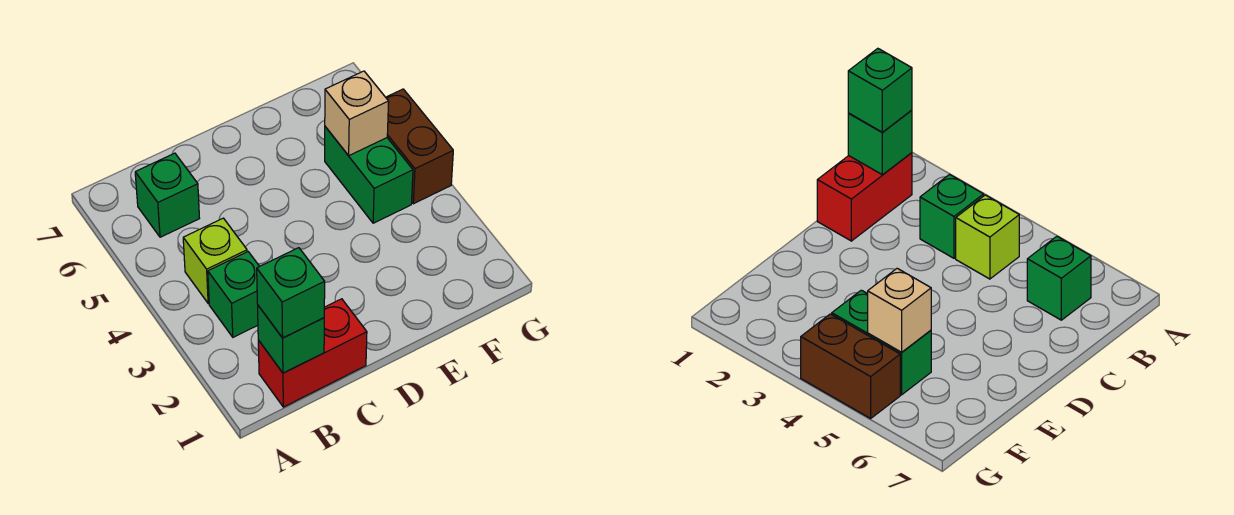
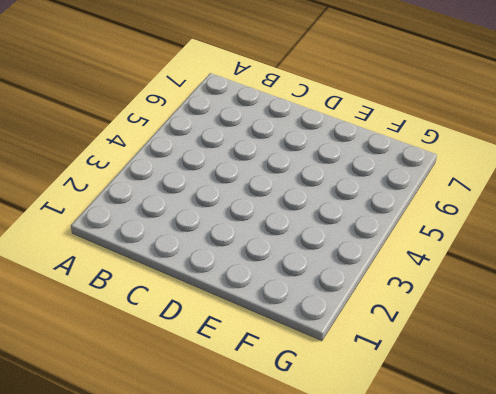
none -> red brick B1:C1 level 1
none -> green brick B3 level 1

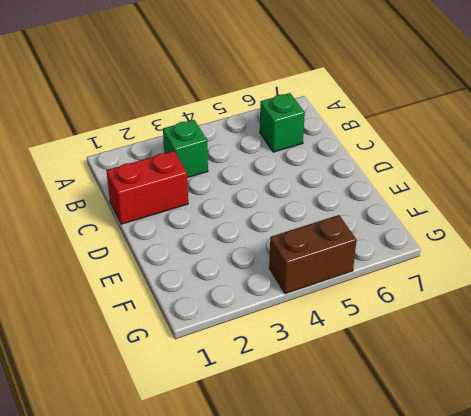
red brick C1:C2 level 1 -> red brick B1:C1 level 1
none -> lime brick B4 level 1
none -> green brick F4:F5 level 1

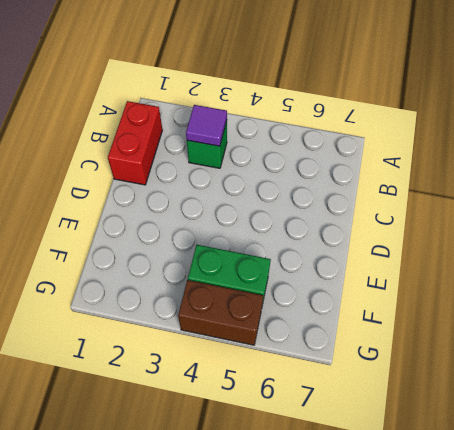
purple tile B3 level 2 -> none
none -> lime brick B4 level 1
none -> green brick B6 level 1

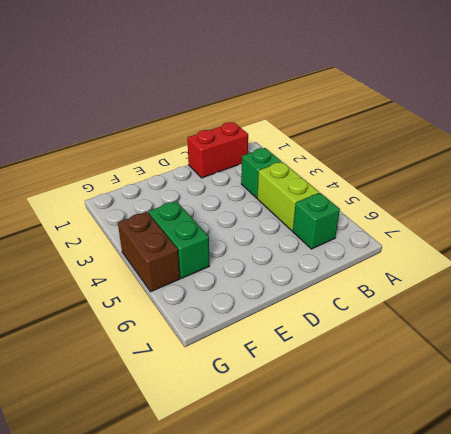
lime brick B4:B5 level 1 -> lime brick B4 level 1
none -> green brick B1 level 2
none -> tan brick F5 level 2

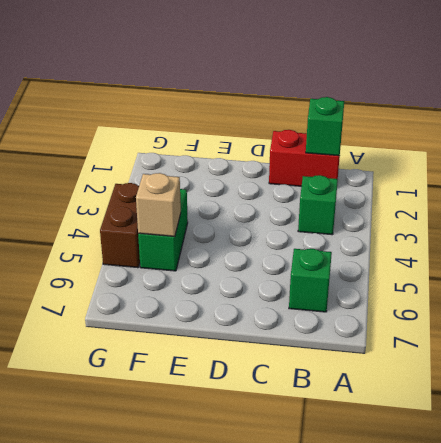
none -> lime brick B4 level 1
none -> green brick B1 level 3

